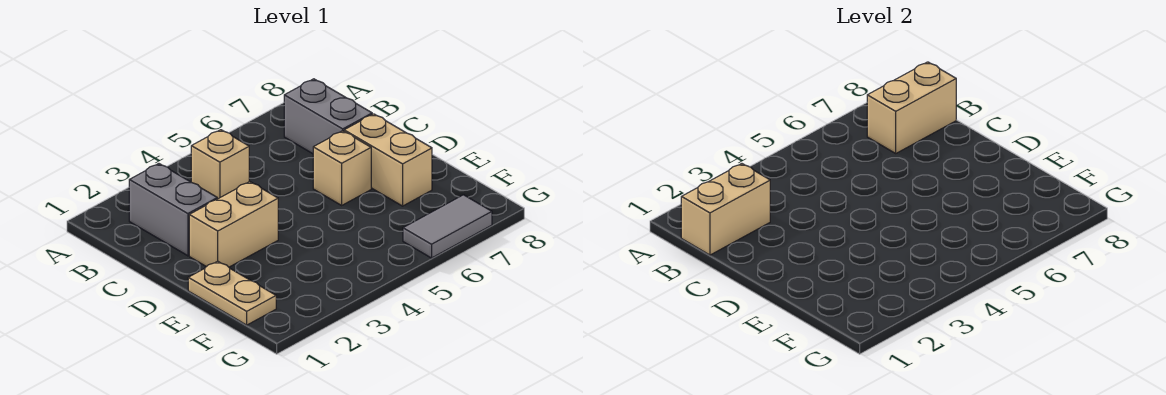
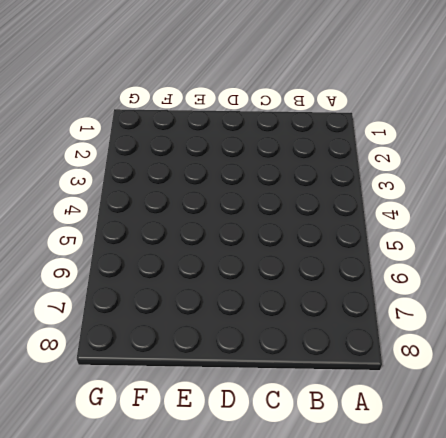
none -> grey brick B2:C2 level 1
none -> tan brick B4 level 1

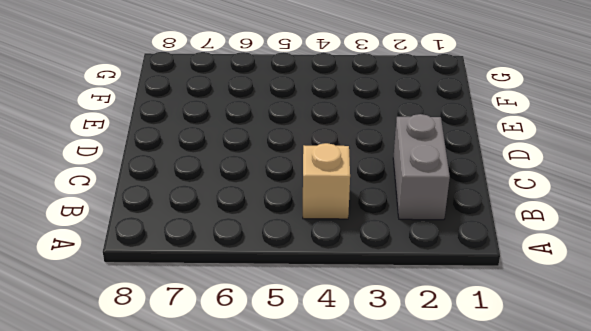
none -> grey brick B7:C7 level 1
none -> tan brick D2:D3 level 1

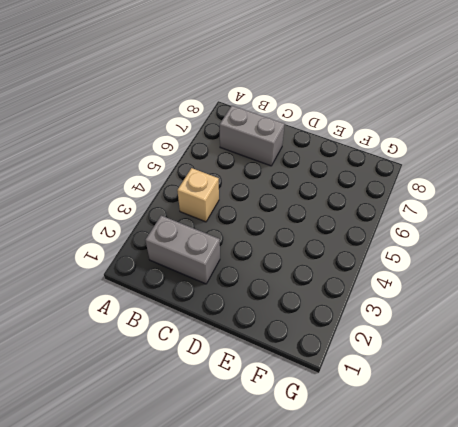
none -> tan brick D2:D3 level 1
none -> tan brick D6 level 1

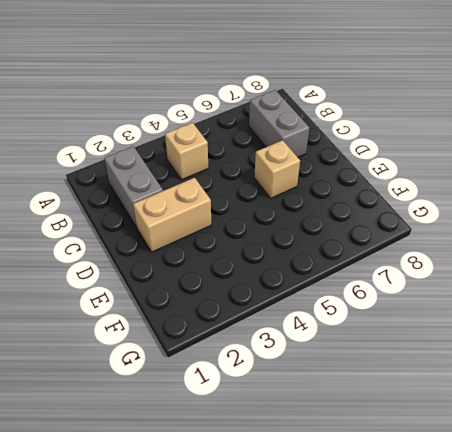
none -> tan brick D7:E7 level 1
none -> tan plate E1:F1 level 1

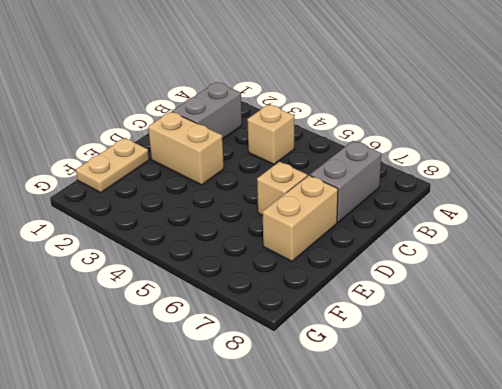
none -> grey tile G6:G7 level 1
none -> tan brick B1:B2 level 2

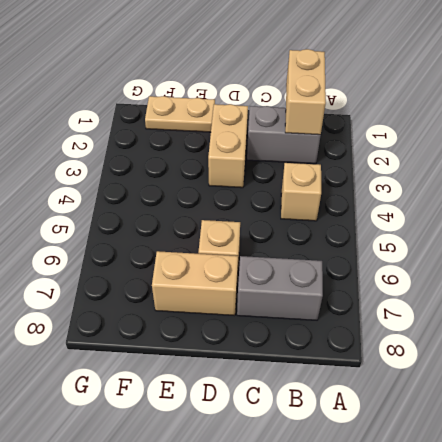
none -> grey tile G6:G7 level 1
none -> tan brick B7:B8 level 2

